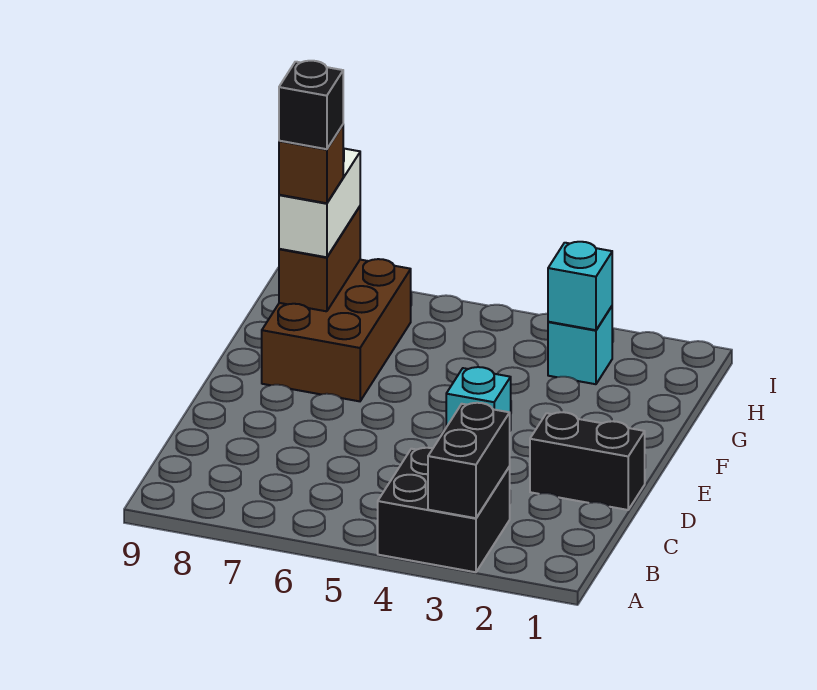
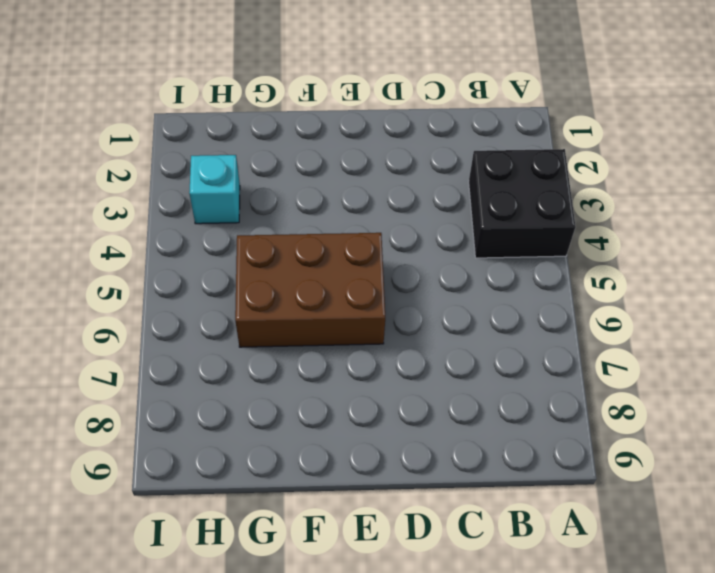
brown brick E5:G6 level 1 -> brown brick F7:H8 level 1
none -> black brick D1:D2 level 1
none -> cyan brick E4 level 1

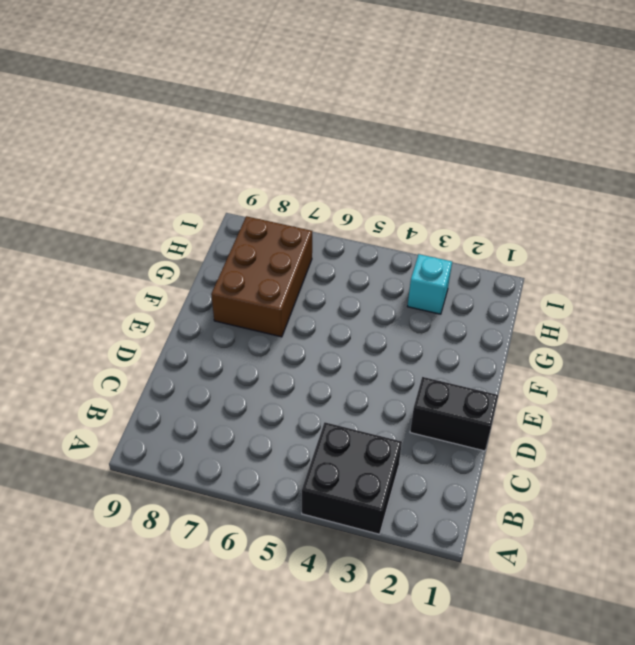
none -> cyan brick E4 level 1
none -> black brick A3:B3 level 2

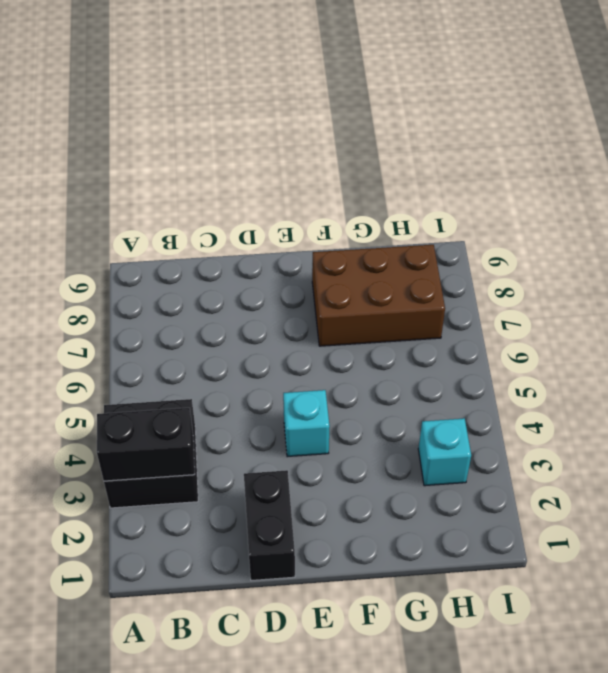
none -> brown brick G8:H8 level 2
none -> cyan brick H3 level 2

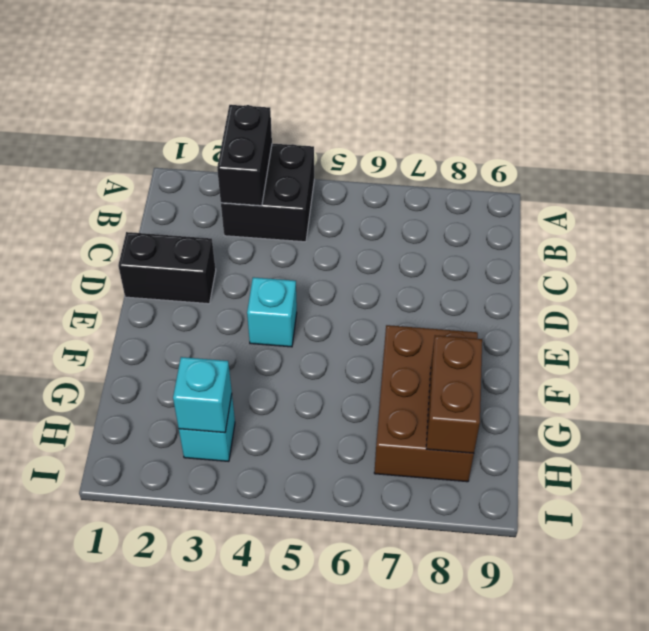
none -> white brick G8:H8 level 3
none -> brown brick G8 level 4

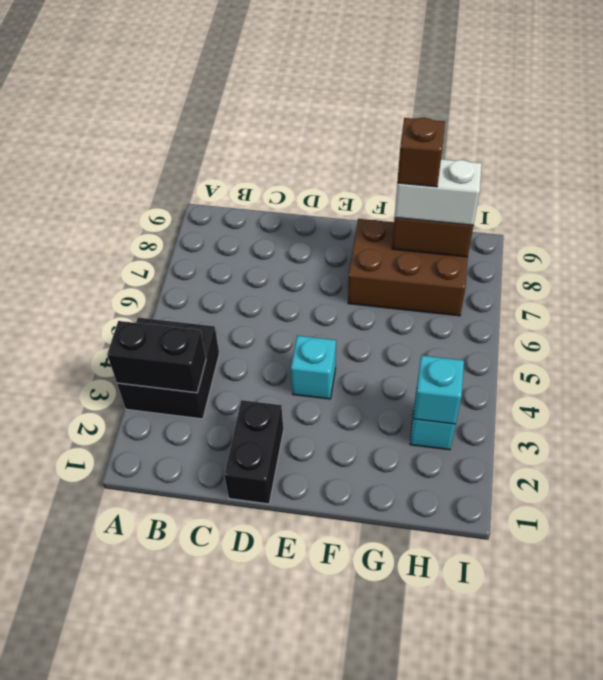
none -> black brick G8 level 5

